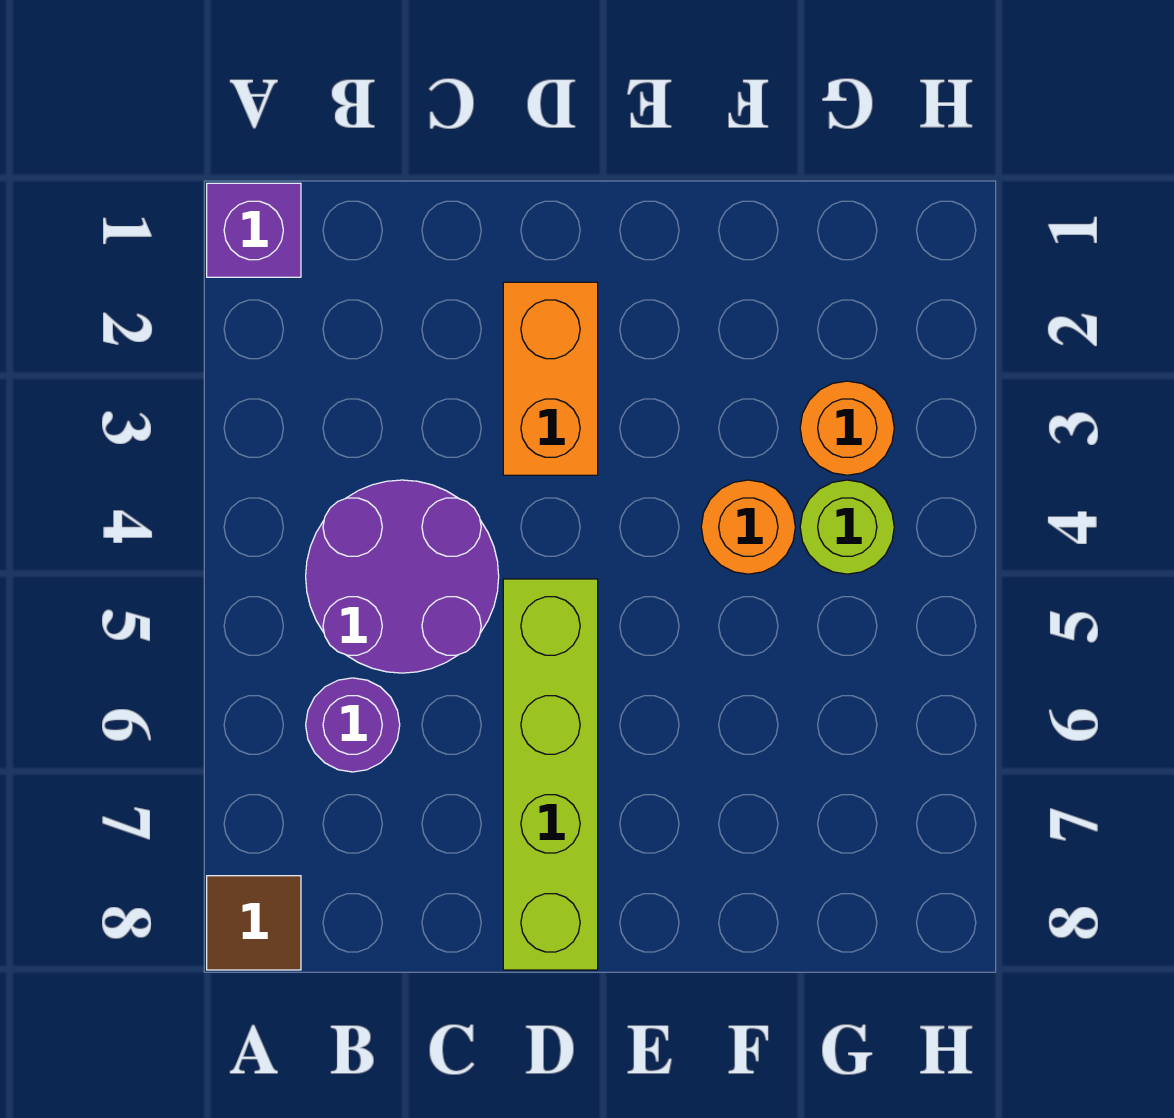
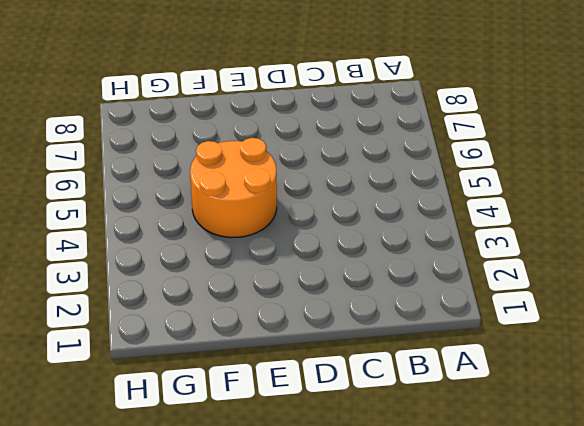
orange round brick E4:F5 level 1 -> orange round brick F4 level 1
none -> purple brick A1 level 1
none -> brown tile A8 level 1

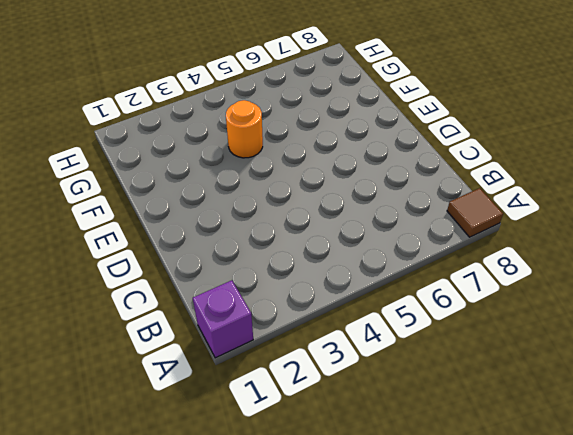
none -> purple round brick B4:C5 level 1
none -> purple round brick B6 level 1

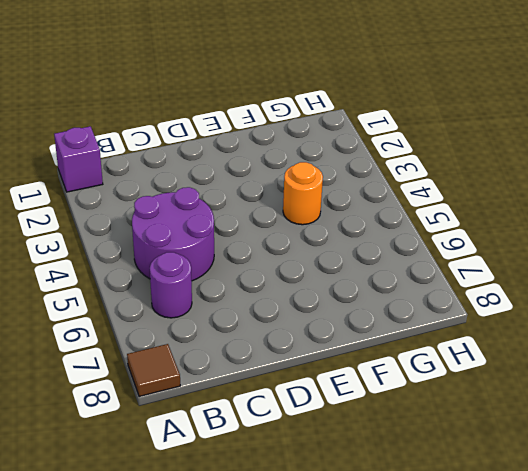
none -> orange brick D2:D3 level 1
none -> lime brick D5:D8 level 1

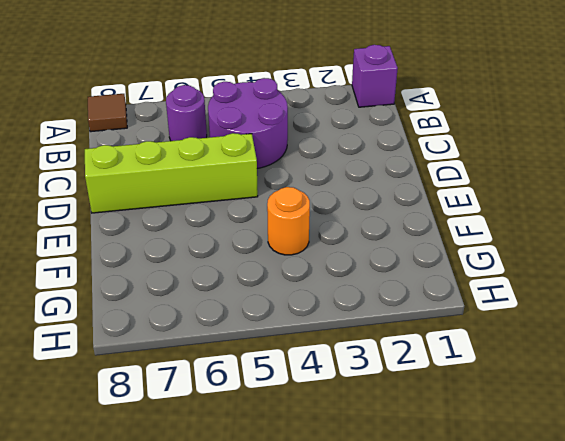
none -> orange brick D2:D3 level 1
none -> orange round brick G3 level 1

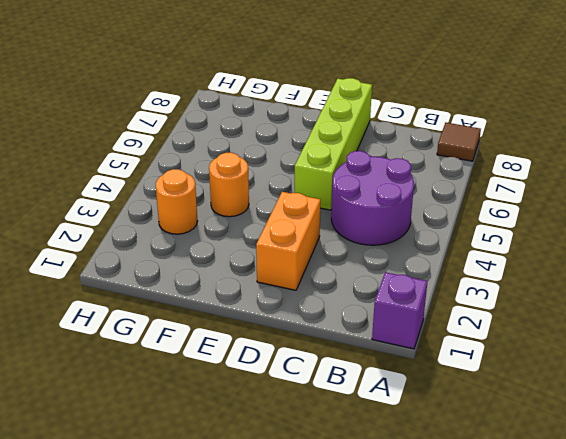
none -> purple round brick B6 level 1
none -> lime round brick G4 level 1

